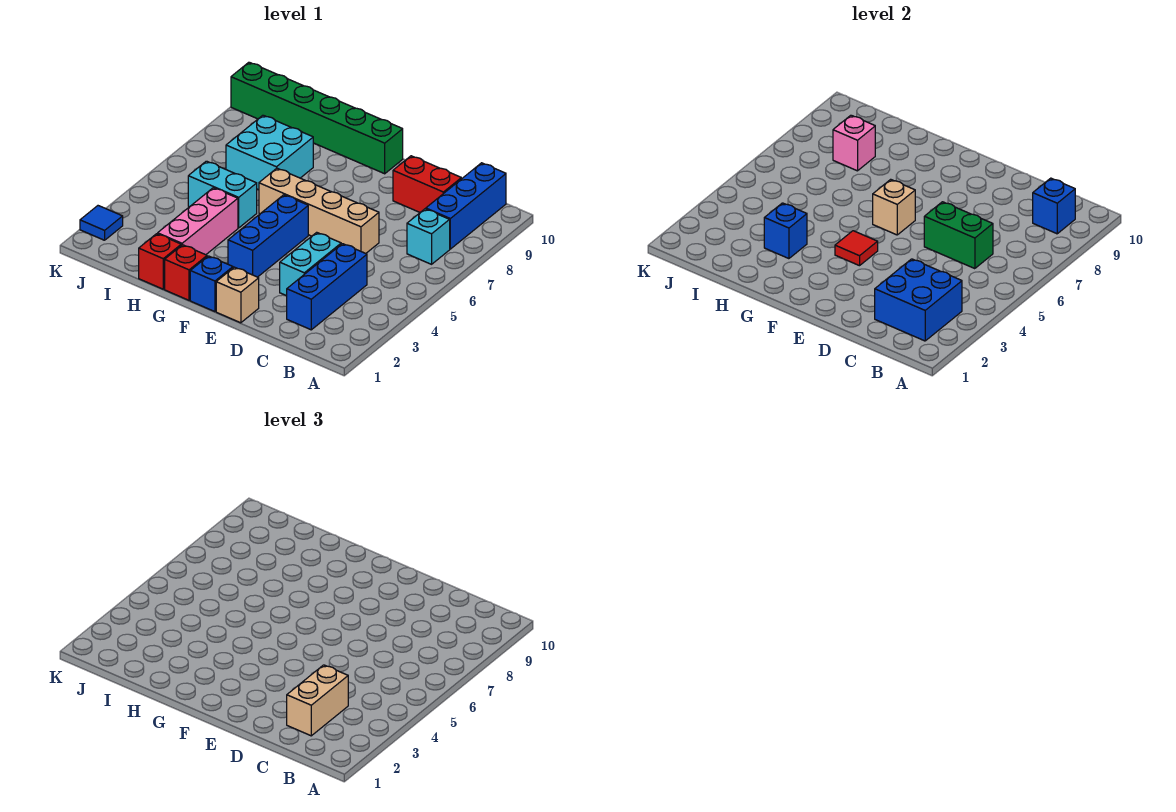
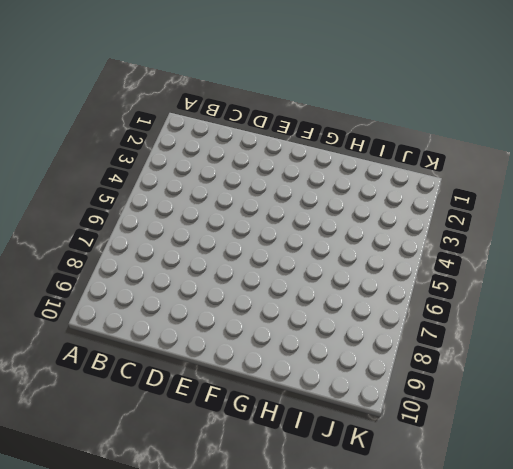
none -> cyan brick B7 level 1
none -> blue brick B8:B10 level 1
none -> blue brick C2:C4 level 1

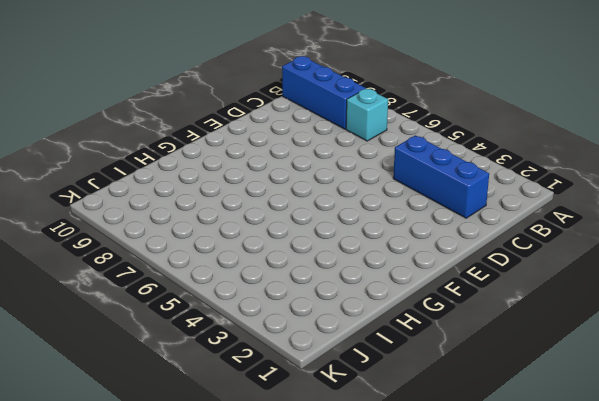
none -> red brick C9:D9 level 1
none -> cyan brick D3:D4 level 1
none -> tan brick D6:G6 level 1

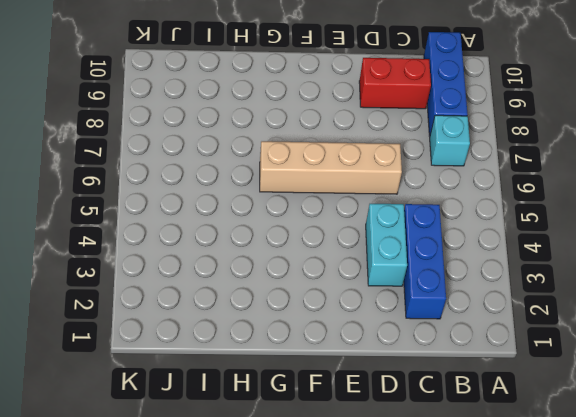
none -> tan brick E1 level 1
none -> blue brick F1 level 1
none -> blue brick F3:F5 level 1

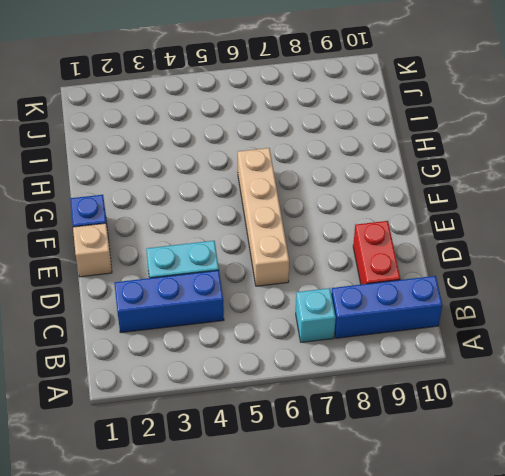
none -> blue brick F3:F5 level 1
none -> green brick F10:K10 level 1
none -> red brick G1 level 1

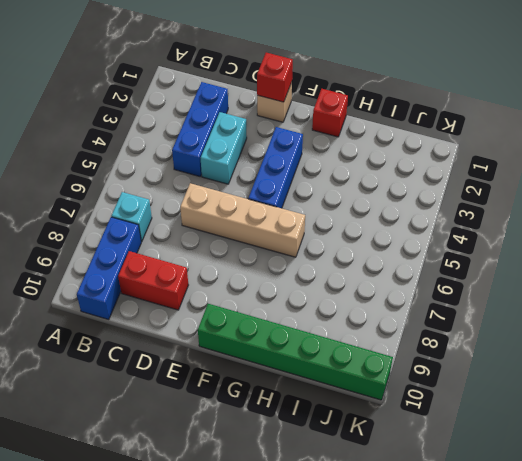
red brick E1 level 2 -> red brick H1 level 1
none -> blue brick F1 level 1
none -> pink brick H2:H4 level 1
none -> cyan brick H5:I5 level 1

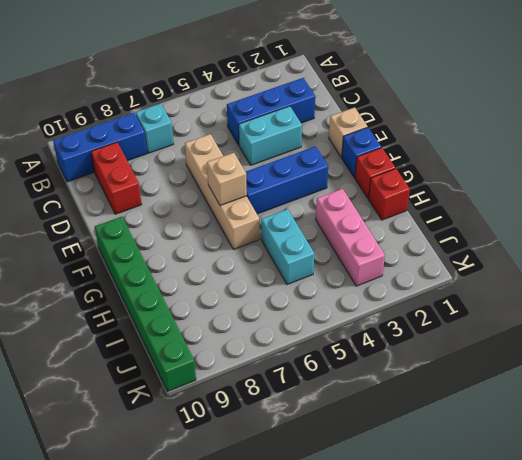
pink brick H3:J3 level 1 -> pink brick H2:H4 level 1
none -> cyan brick H7:I8 level 1
none -> blue tile K2 level 1
none -> blue brick B2:C3 level 2

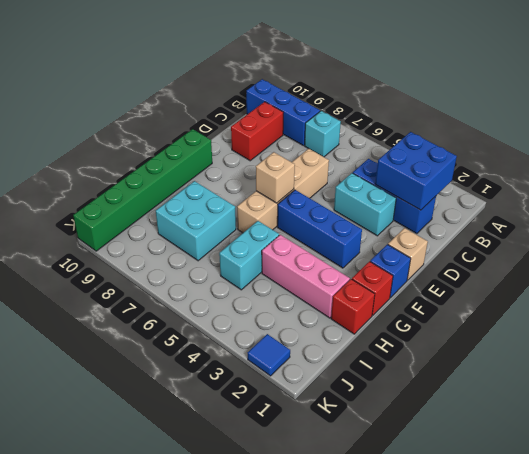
none -> blue brick B9 level 2
none -> green brick C6:D6 level 2
none -> red tile F4 level 2

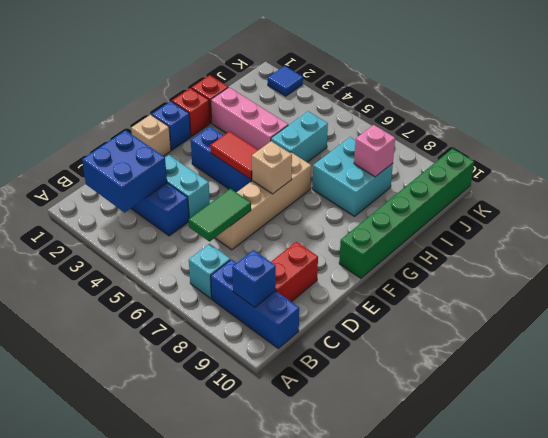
green tile C6:D6 level 2 -> green brick C6:D6 level 2
red tile F4:F5 level 2 -> red tile F4 level 2
none -> blue brick H3 level 2
none -> tan brick C2:C3 level 3

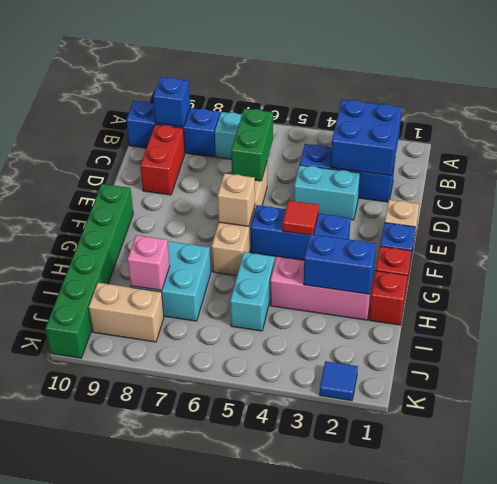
blue brick H2:H3 level 2 -> blue brick H3 level 2
tan brick J8:J9 level 1 -> tan brick C2:C3 level 3

